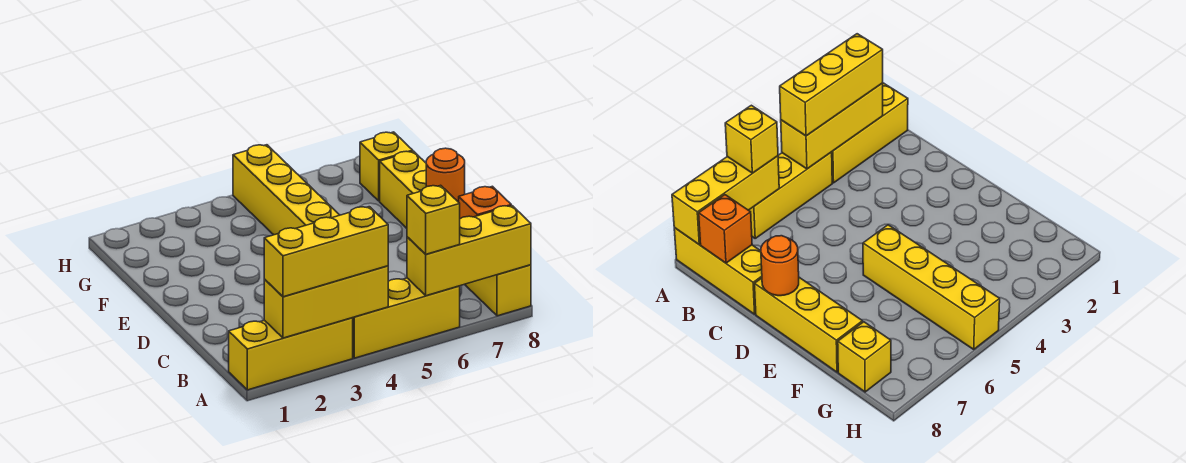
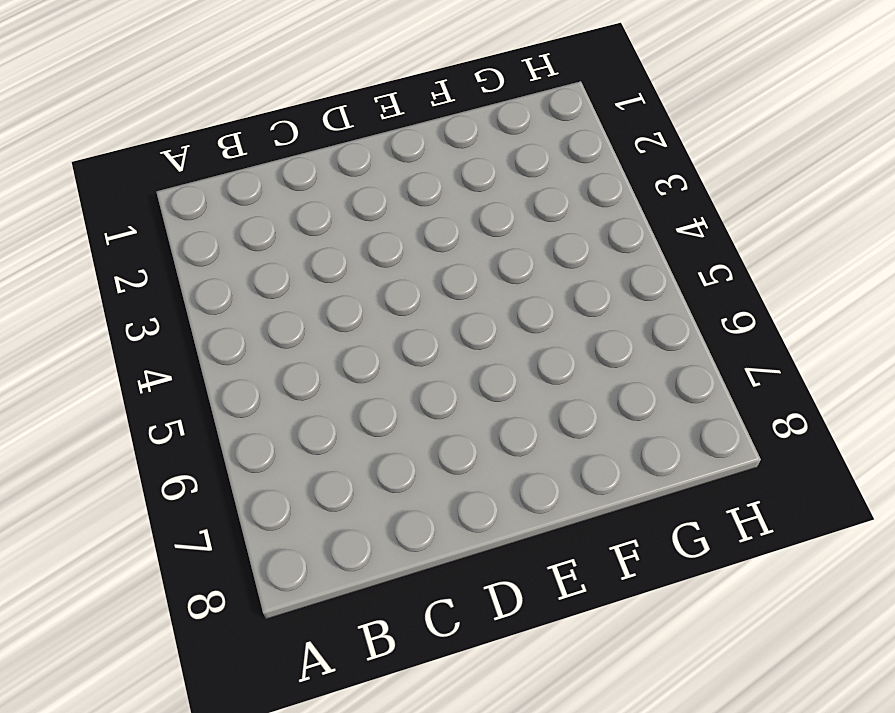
none -> yellow brick A1:A3 level 1
none -> yellow brick A4:A6 level 1
none -> yellow brick A8:C8 level 1

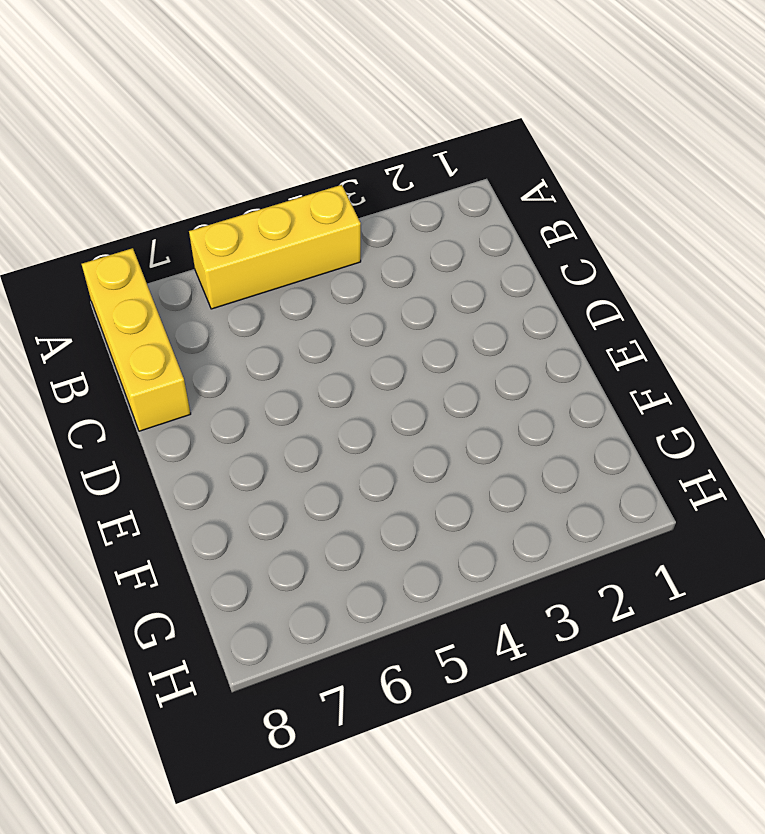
none -> yellow brick A1:A3 level 1
none -> yellow brick D8:F8 level 1
none -> yellow brick E5:H5 level 1

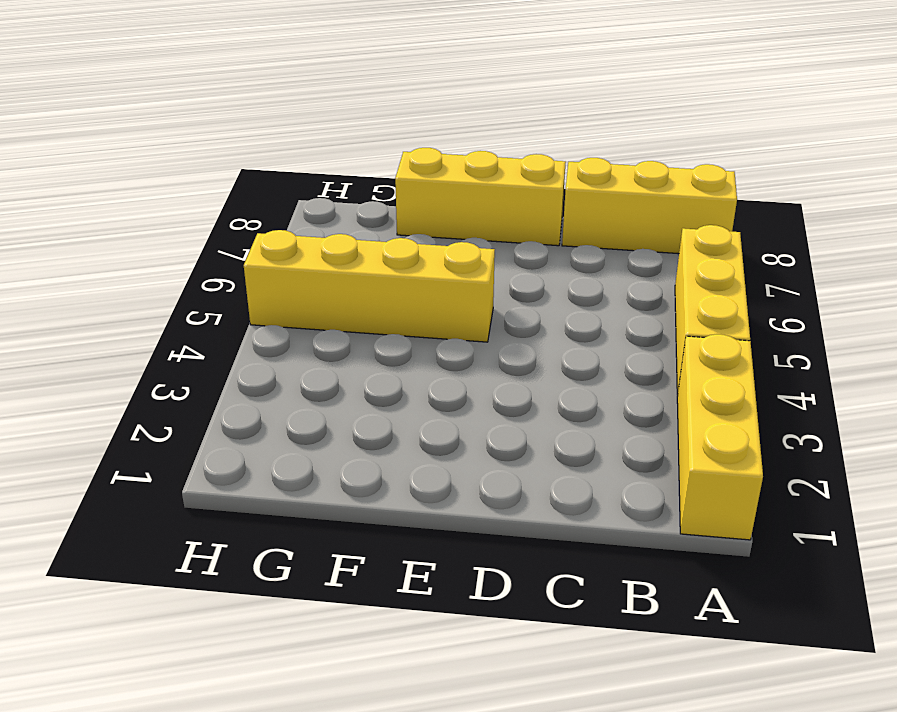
none -> yellow brick G8 level 1
none -> yellow brick A2:A4 level 2
none -> yellow brick A6:A8 level 2

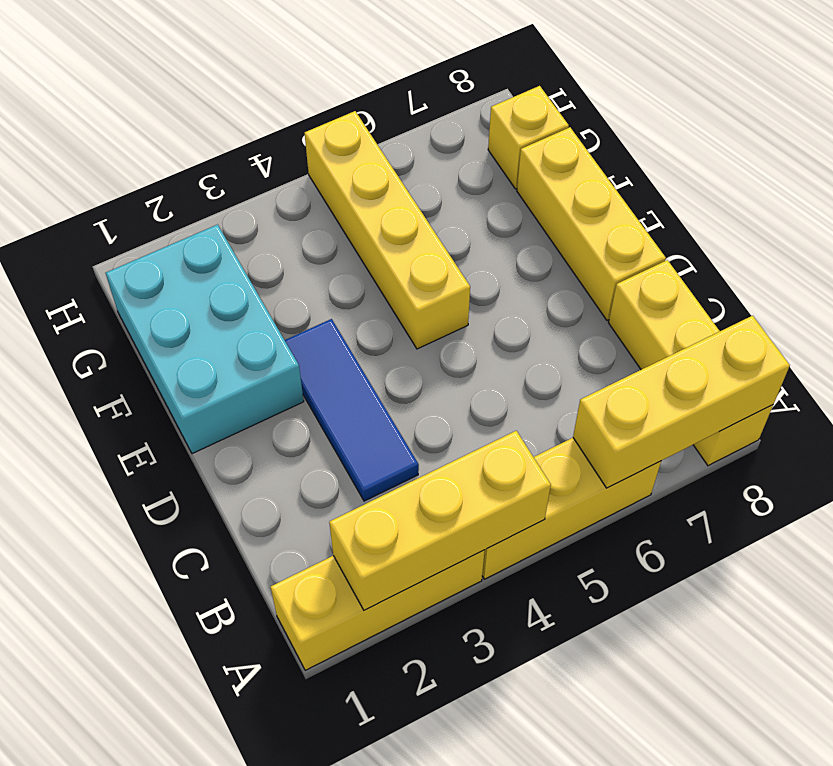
blue tile C3:E3 level 1 -> none
cyan brick E1:G2 level 1 -> none
none -> orange brick B8 level 2
none -> orange round brick D8 level 2
none -> yellow brick A2:A4 level 3

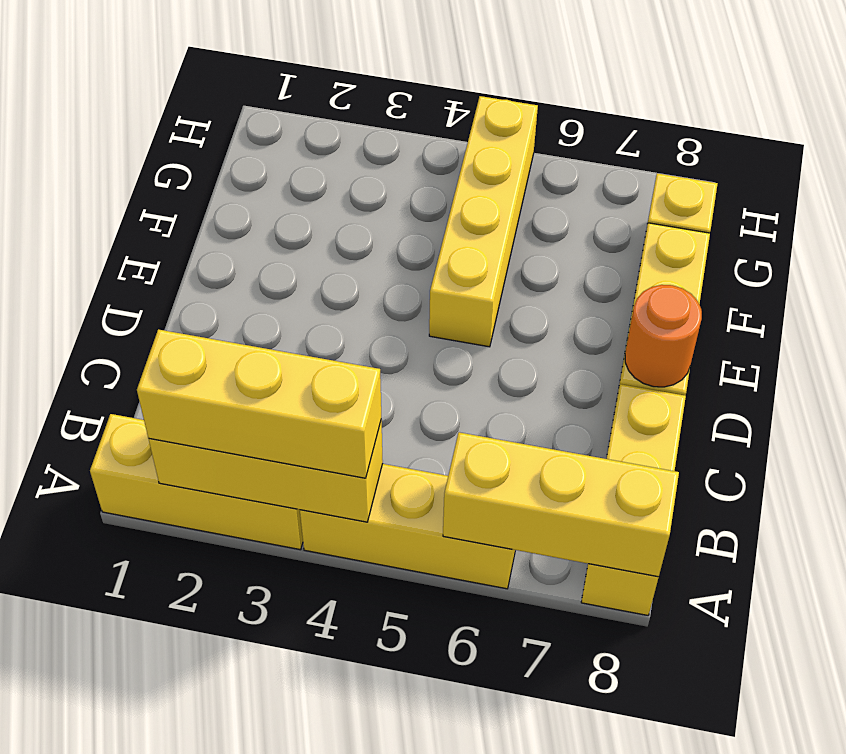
none -> orange brick B8 level 2
none -> yellow brick A6 level 3

